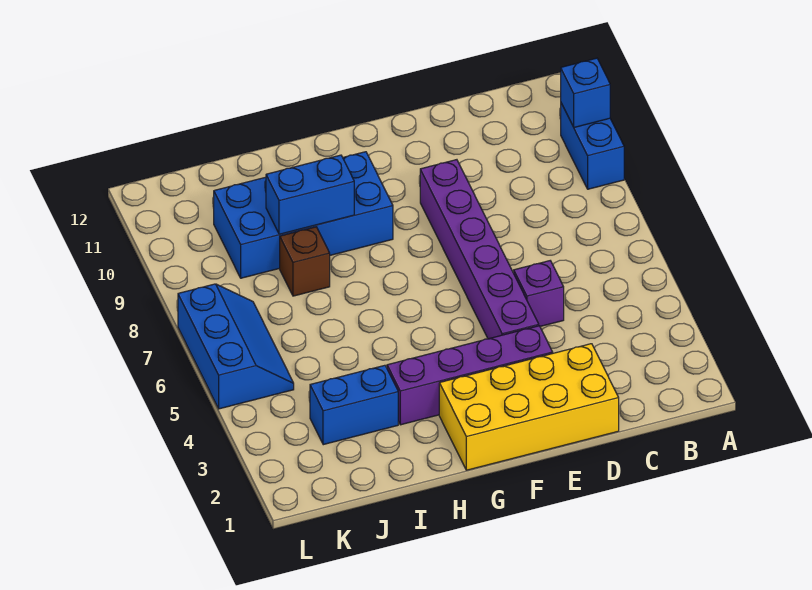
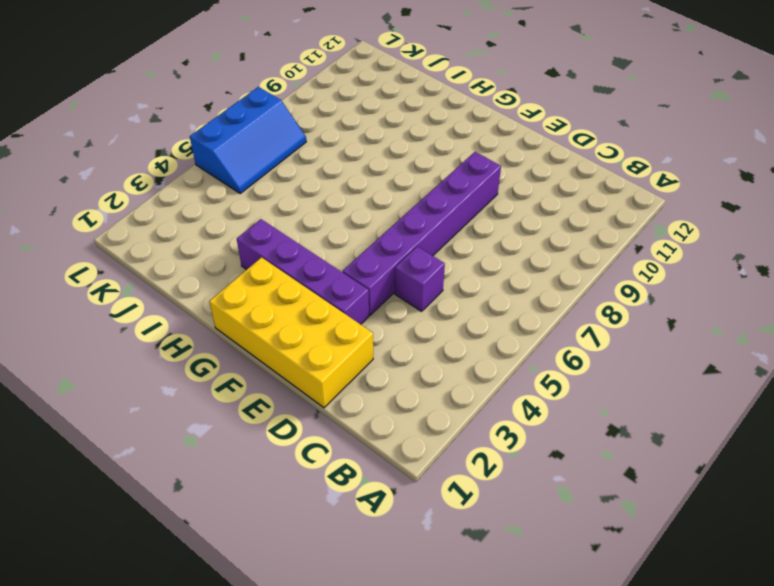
none -> blue brick A9:A10 level 1
none -> blue brick G9:J10 level 1

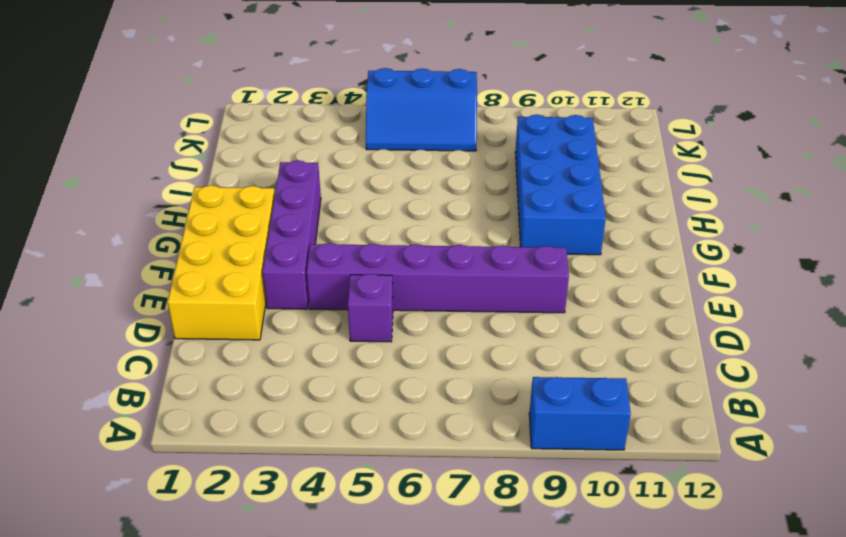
none -> blue brick I3:J3 level 1
none -> brown brick I8 level 1

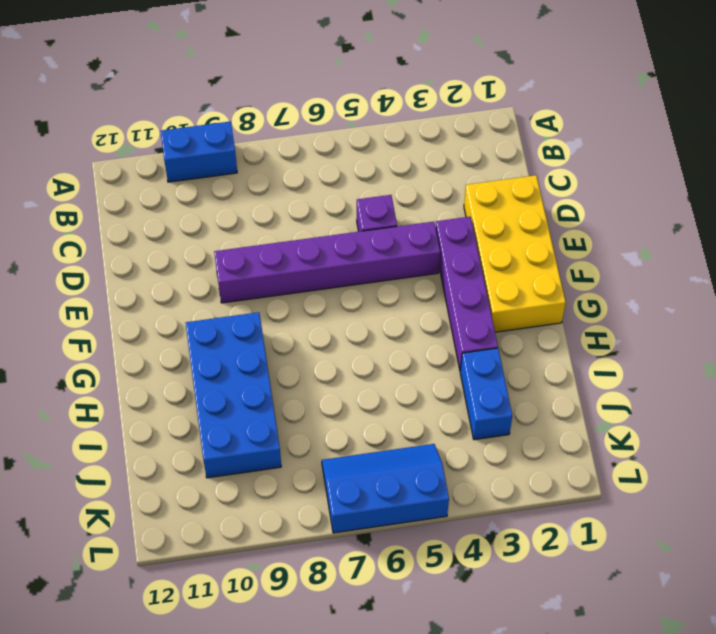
none -> brown brick I8 level 1
none -> blue brick A10 level 2

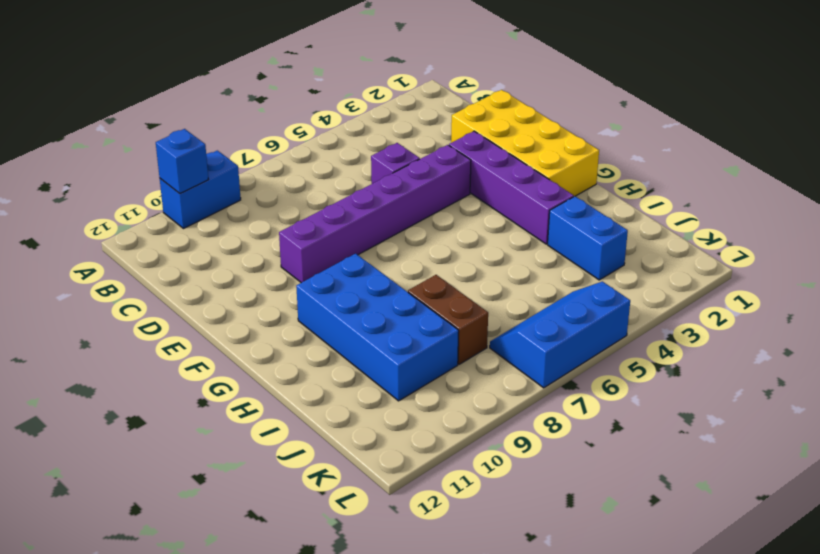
brown brick I8:J8 level 1 -> brown brick I8 level 1
none -> blue brick H9:I9 level 2

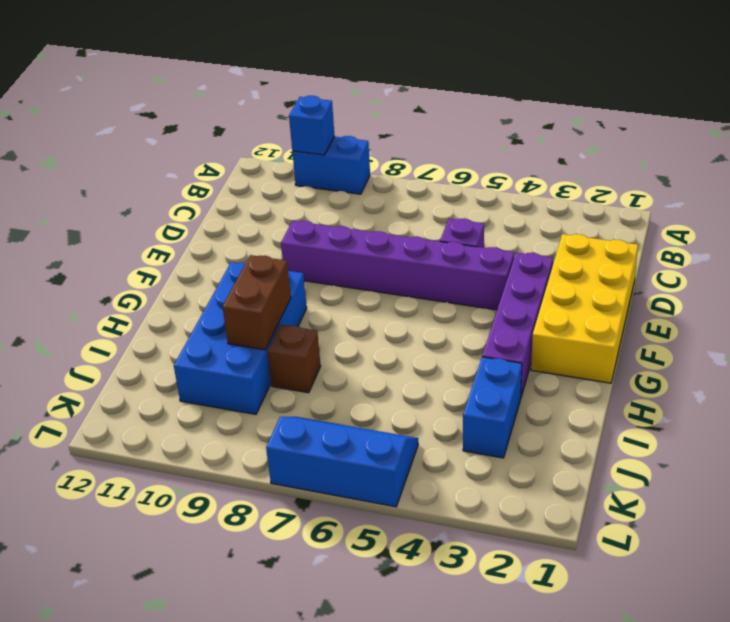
brown brick H9:I9 level 2 -> blue brick H9:I9 level 2

